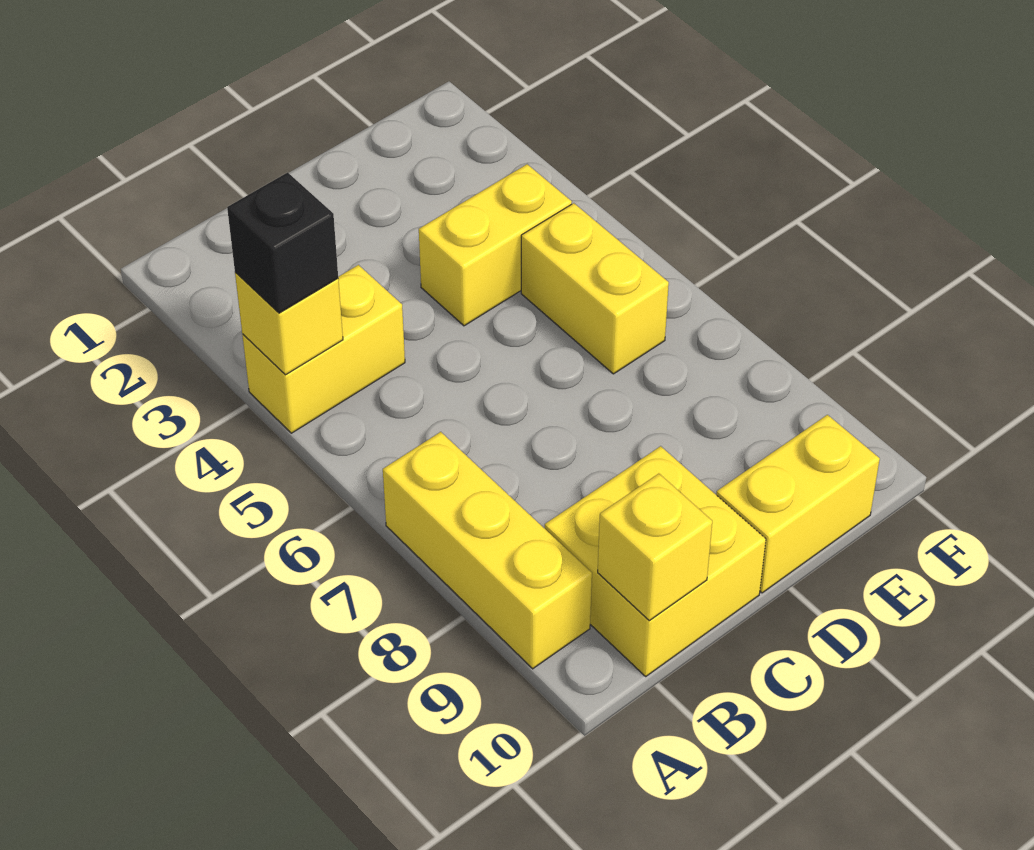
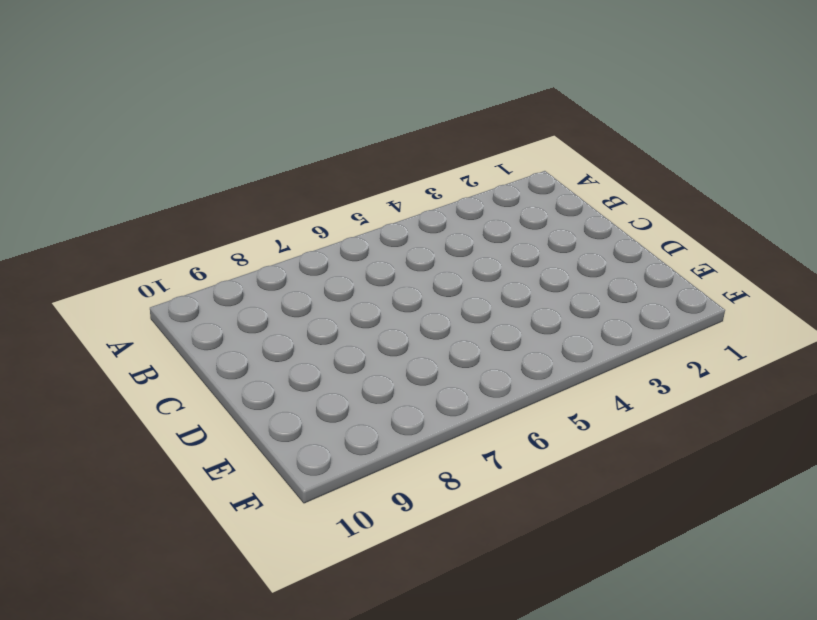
none -> yellow brick A4:B4 level 1
none -> yellow brick A7:A9 level 1

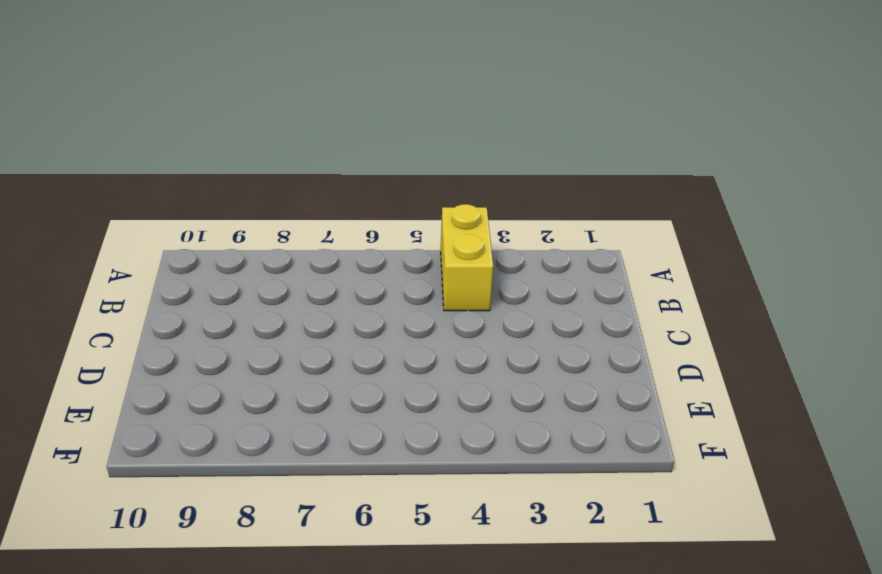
none -> yellow brick A7:A9 level 1
none -> yellow brick B9:C10 level 1

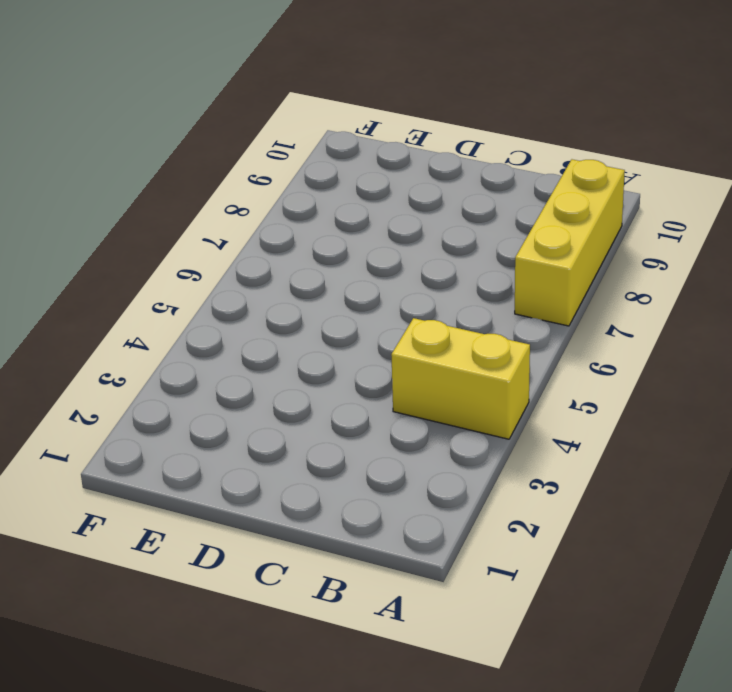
none -> yellow brick B9:C10 level 1
none -> yellow brick D4:E4 level 1

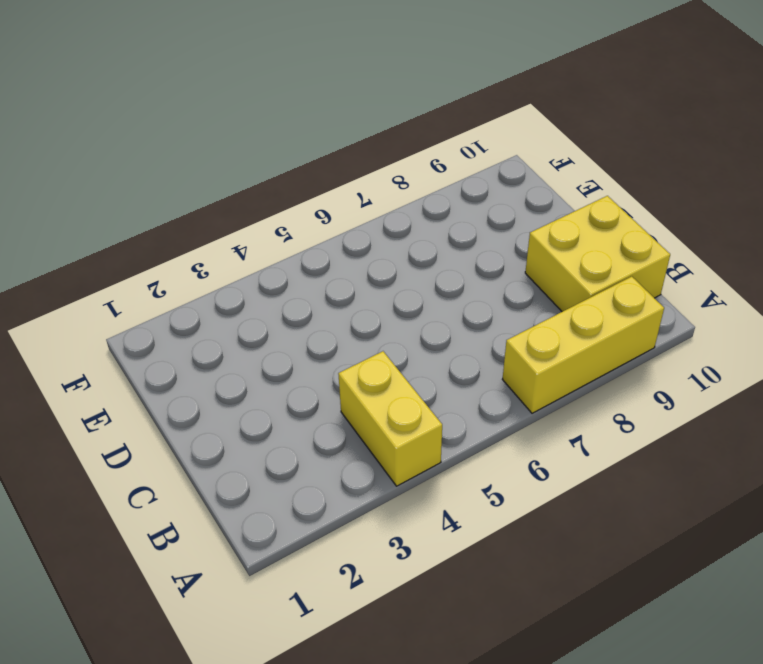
none -> yellow brick D4:E4 level 1
none -> yellow brick D10:E10 level 1

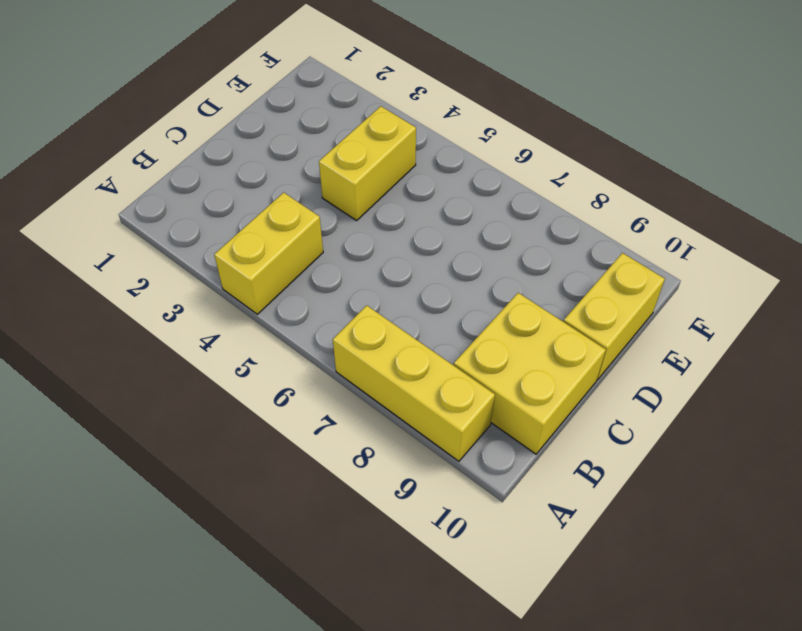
none -> yellow brick E5:E6 level 1
none -> yellow brick A4 level 2

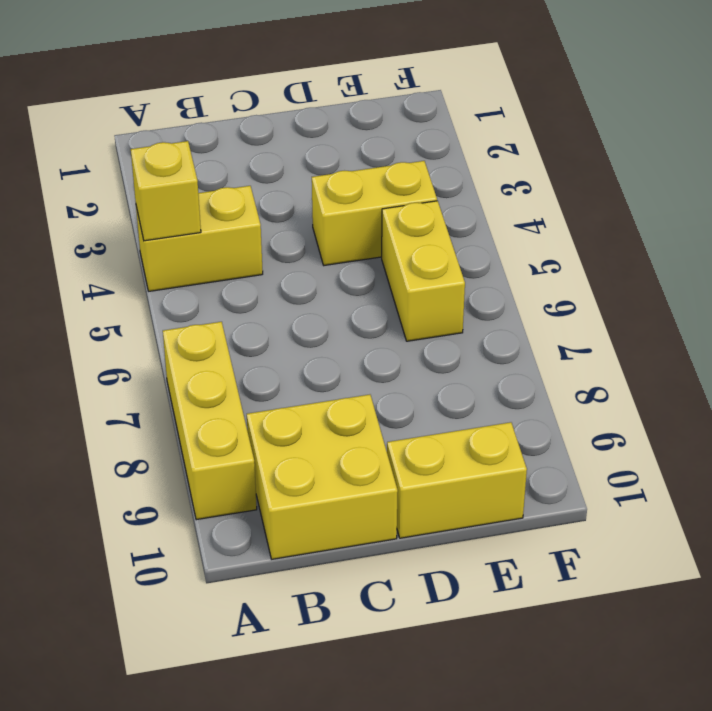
none -> yellow brick B10 level 2
none -> black brick A4 level 3

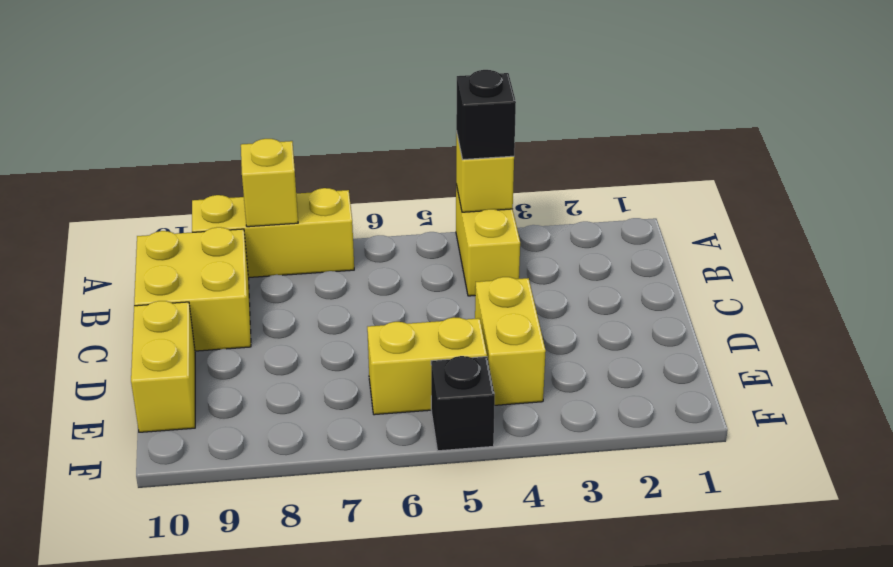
yellow brick A8 level 2 -> yellow brick B10 level 2
black brick F5 level 1 -> none

